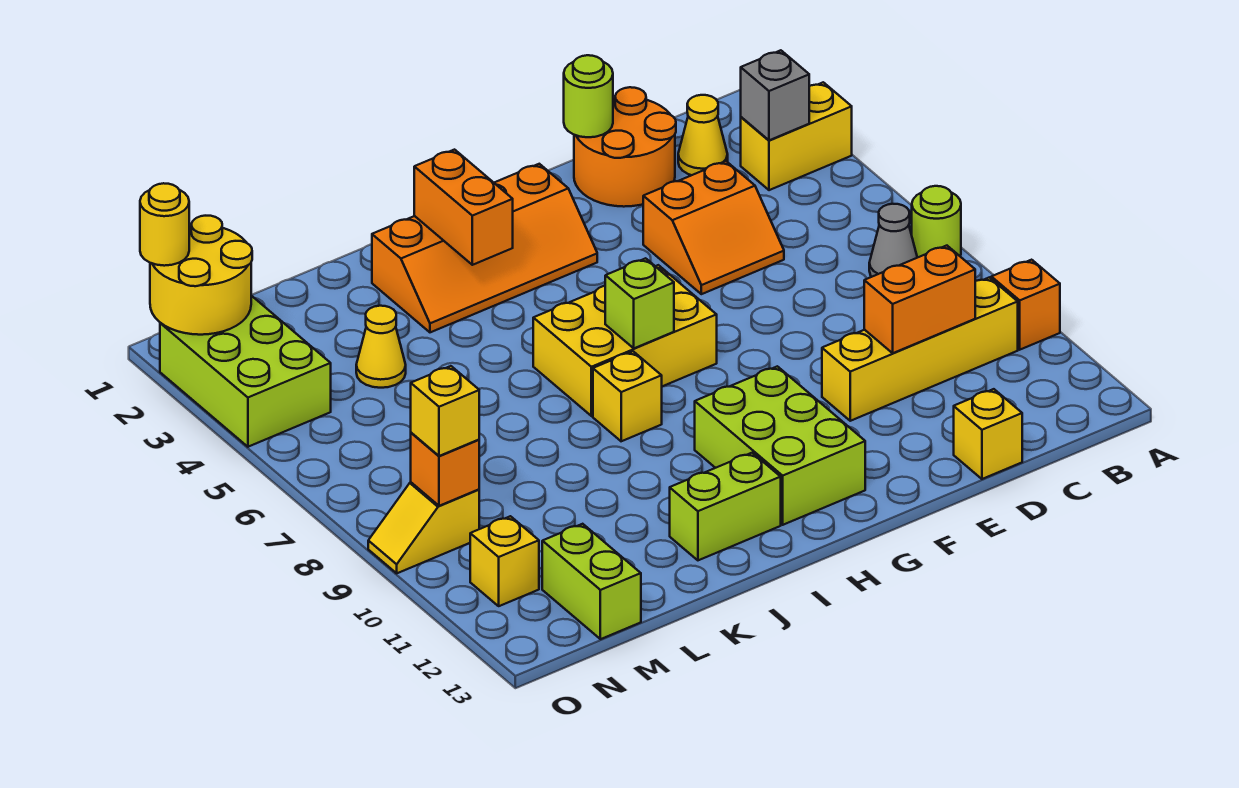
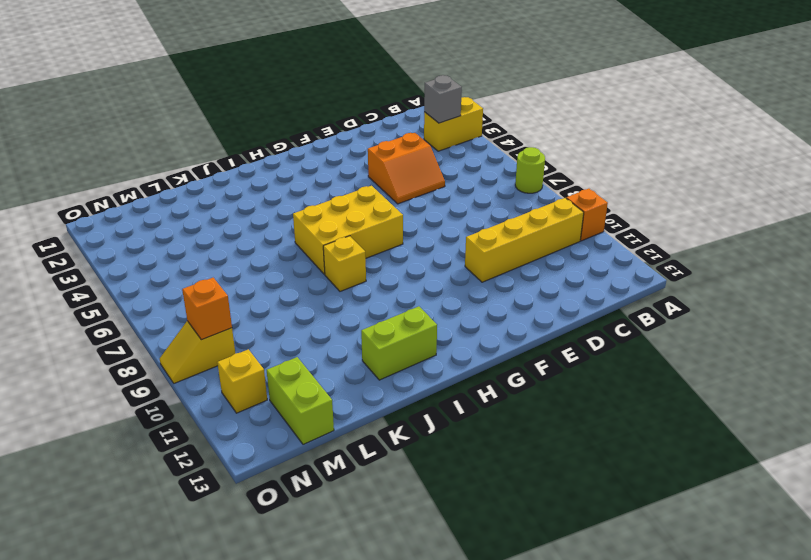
none -> grey cone B7 level 1
none -> yellow cone C2 level 1
none -> orange round brick D1:E2 level 1

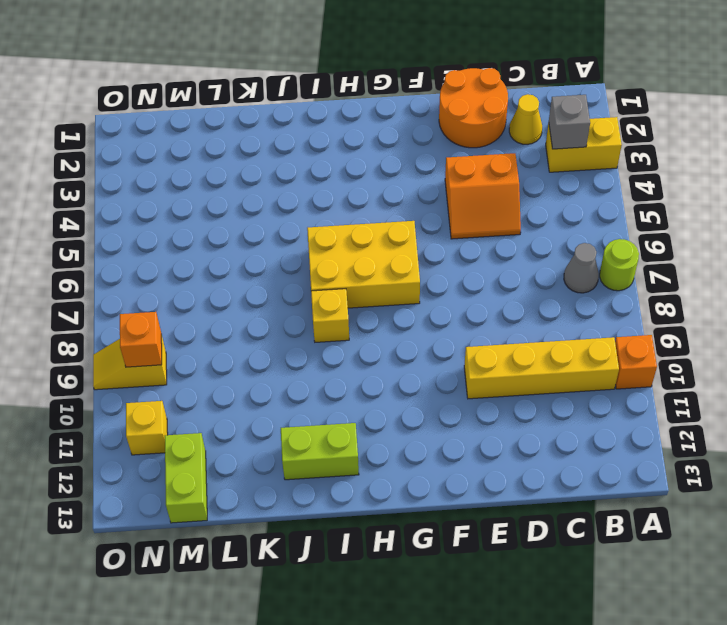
none -> yellow brick D13 level 1
none -> orange slope G2:J3 level 1 top 2
none -> lime brick G10:H12 level 1

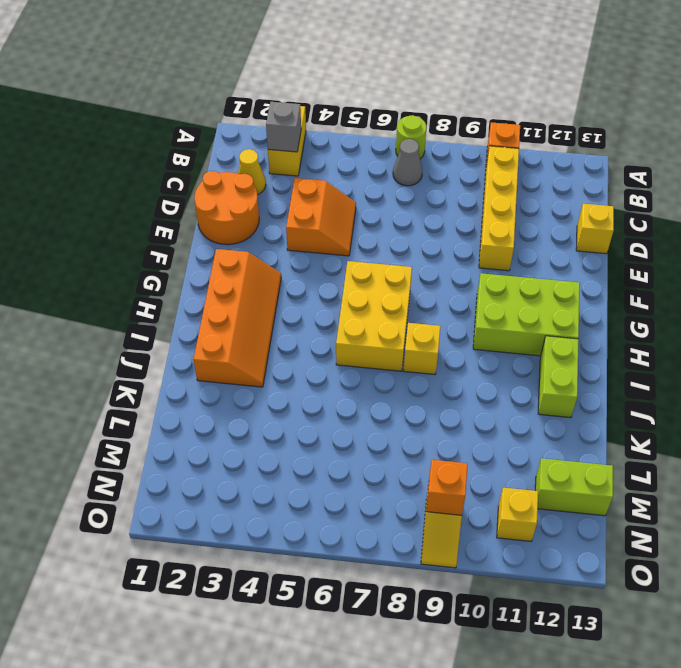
none -> yellow cone L4 level 1
none -> lime brick N2:O4 level 1
none -> orange brick C10:D10 level 2

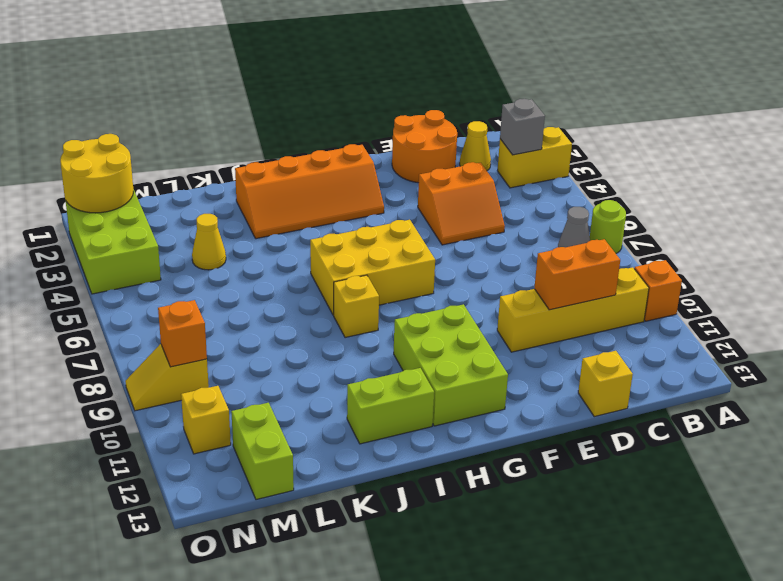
none -> lime round brick E1 level 2
none -> lime brick H7 level 2
none -> orange brick I2:I3 level 2

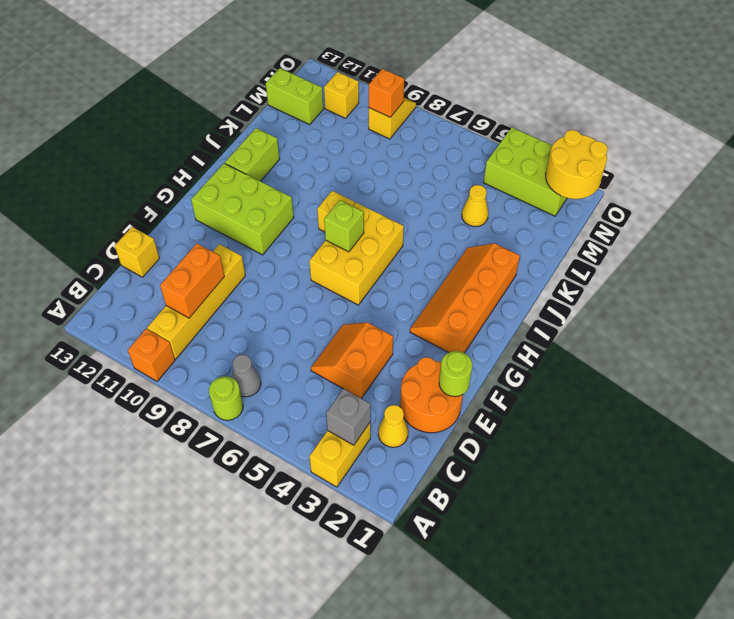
none -> orange brick I2:I3 level 2
none -> yellow brick N9 level 3
none -> yellow round brick O1 level 3

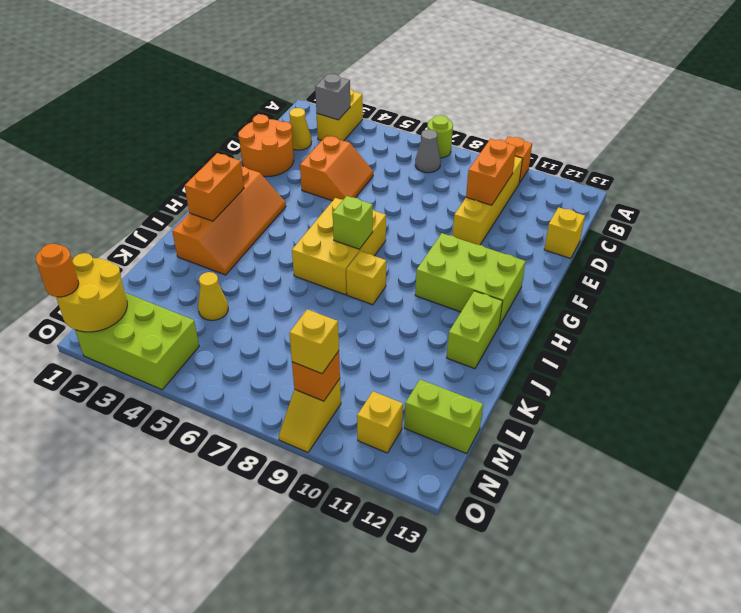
orange brick H2:I2 level 2 -> orange brick I2:I3 level 2
orange round brick O1 level 3 -> yellow round brick O1 level 3
none -> lime round brick E1 level 2

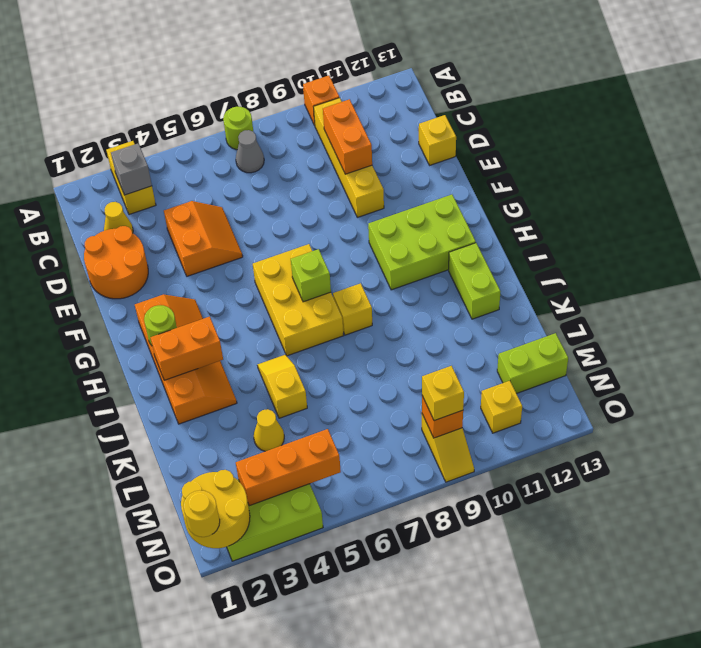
lime round brick H2 level 2 -> lime round brick E1 level 2
yellow slope J5:K5 level 1 top K -> none
orange brick N3:N5 level 2 -> none

